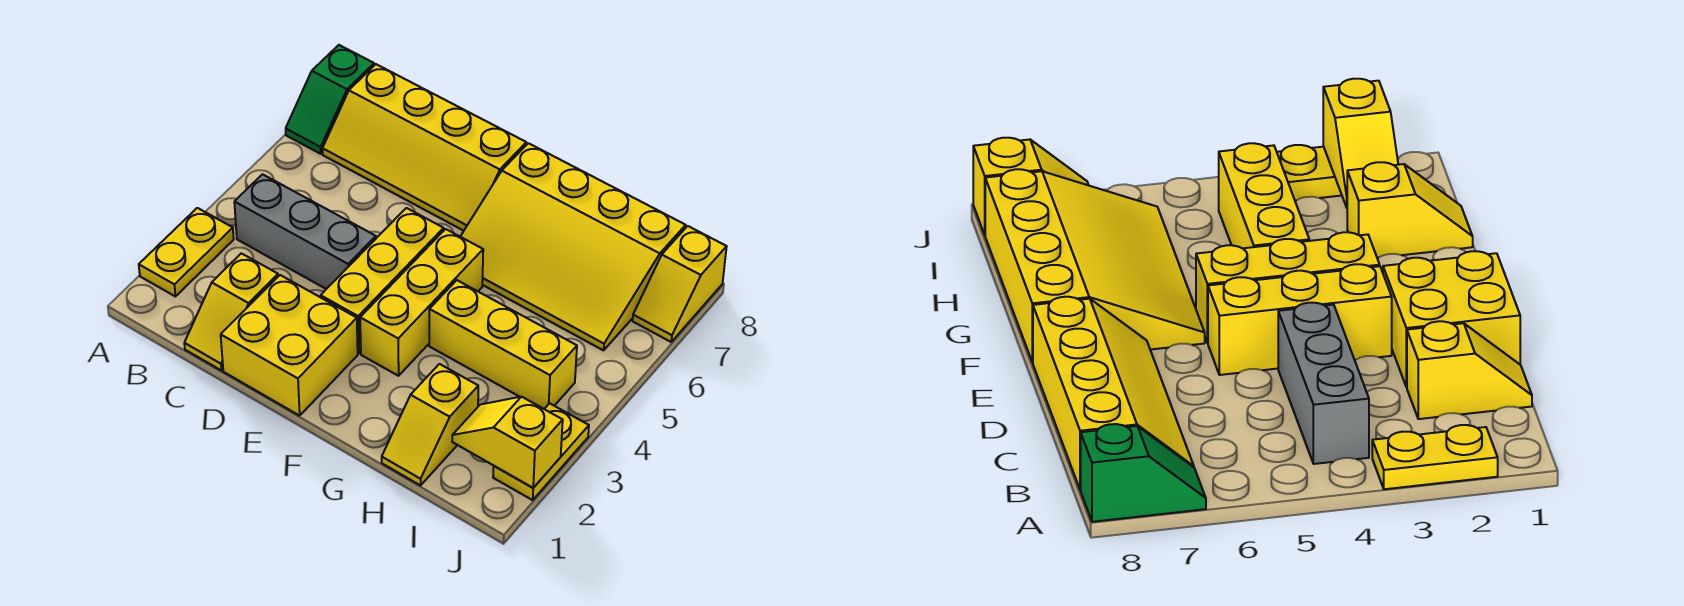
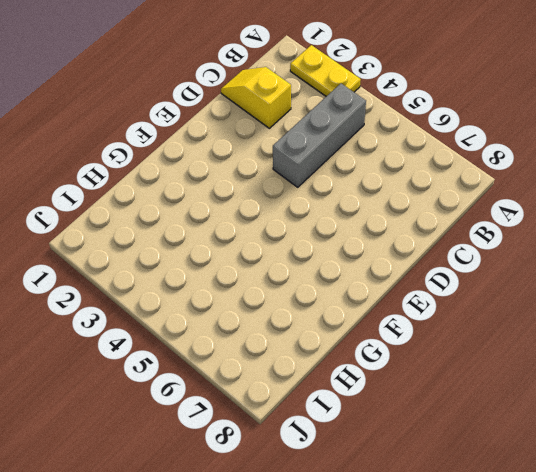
none -> green slope A7:A8 level 1 top 8
none -> yellow slope B7:E8 level 1 top 8
none -> yellow brick D1:E2 level 1

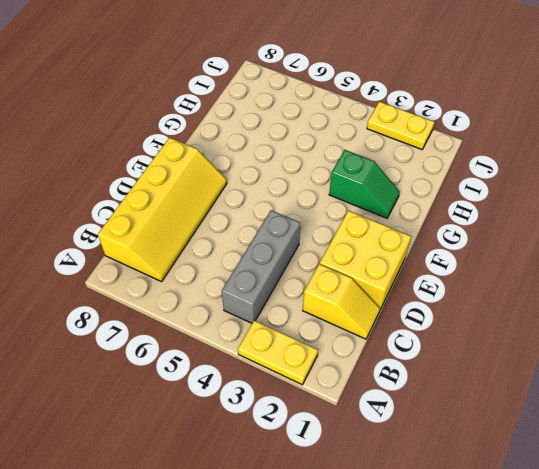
green slope G2:G3 level 1 top 3 -> green slope A7:A8 level 1 top 8
none -> yellow brick E3:E5 level 1
none -> yellow brick F3:F5 level 1
none -> yellow slope F6:I8 level 1 top 8

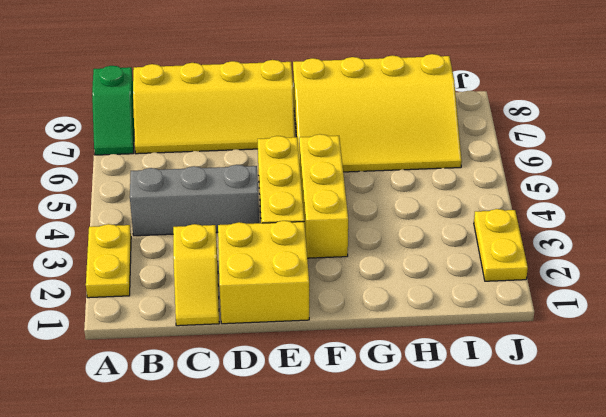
none -> yellow brick G4:I4 level 1
none -> yellow slope H1:H2 level 1 top 2
none -> yellow slope J7:J8 level 1 top 8

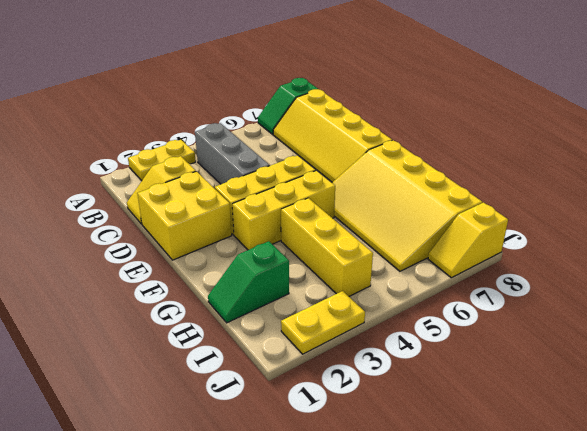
green slope H1:H2 level 1 top 2 -> yellow slope H1:H2 level 1 top 2
none -> yellow slope I2:J2 level 2 top J

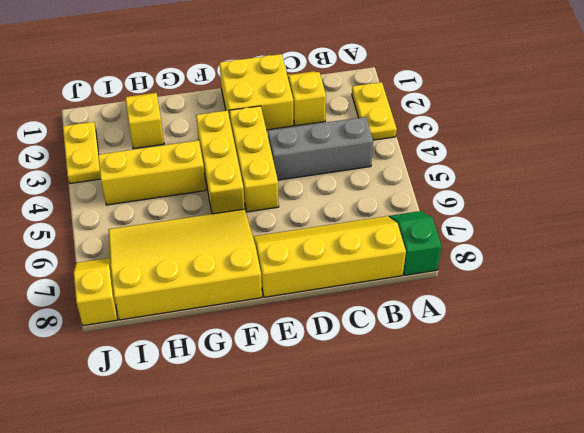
none -> yellow slope I2:J2 level 2 top J

